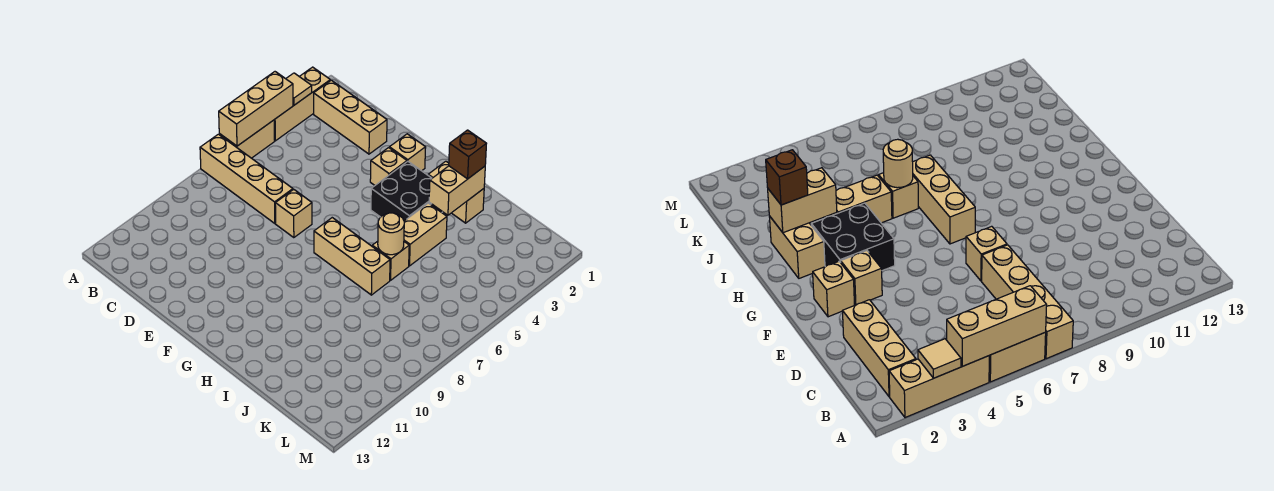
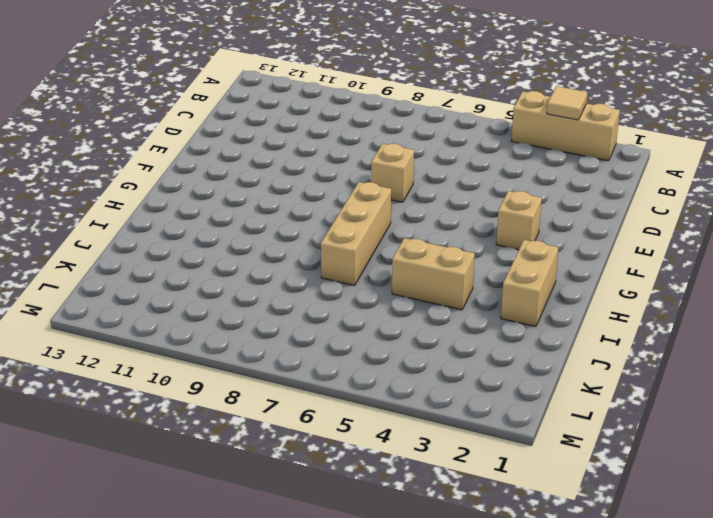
none -> tan brick A5:A6 level 1
none -> tan brick A7:D7 level 1
none -> tan brick B2:D2 level 1

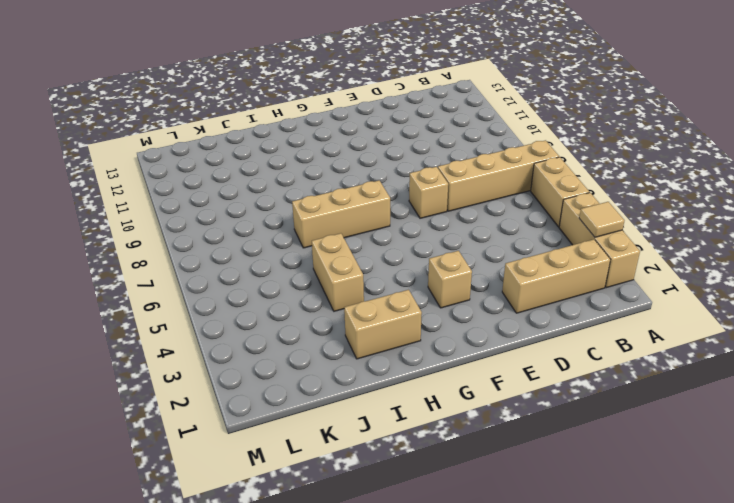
none -> tan brick F2 level 1
none -> black brick G3:H4 level 1
none -> tan brick I6 level 1

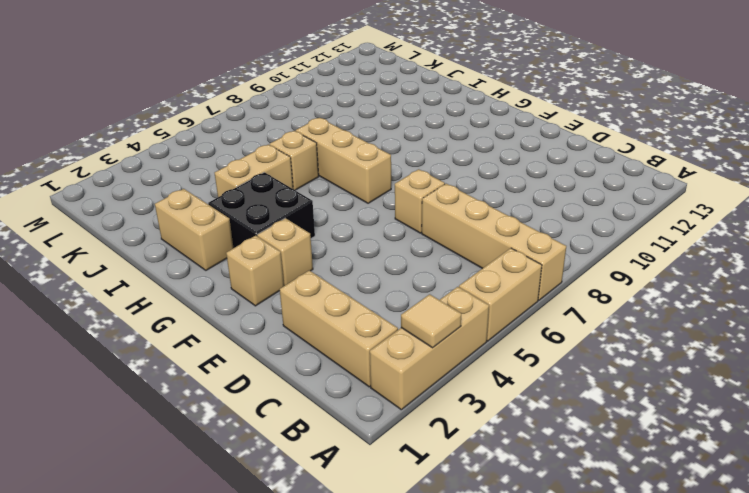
none -> tan brick A4:A6 level 2
none -> tan brick I2:I3 level 2
none -> tan round brick I6 level 2

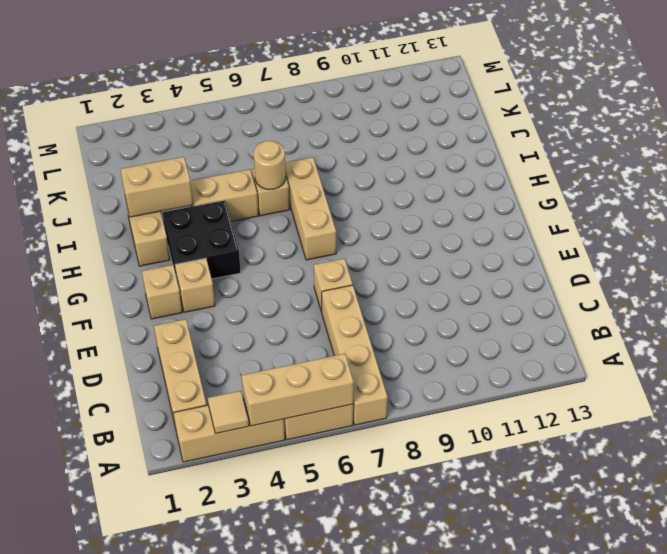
none -> brown brick I2 level 3

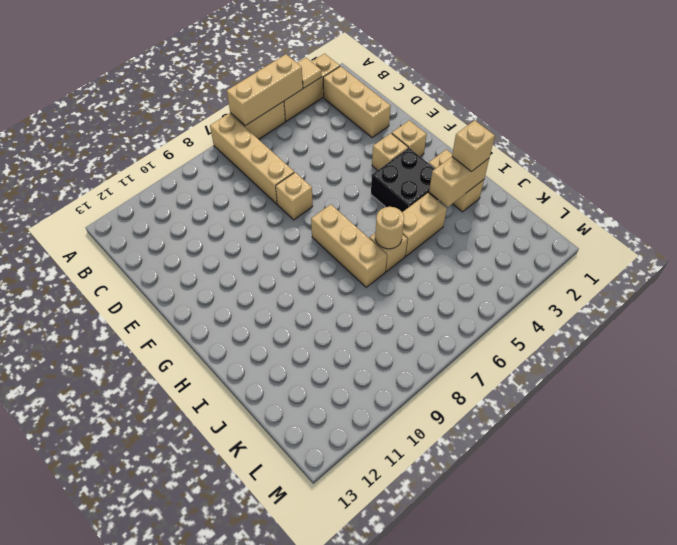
tan brick I2 level 3 -> brown brick I2 level 3

